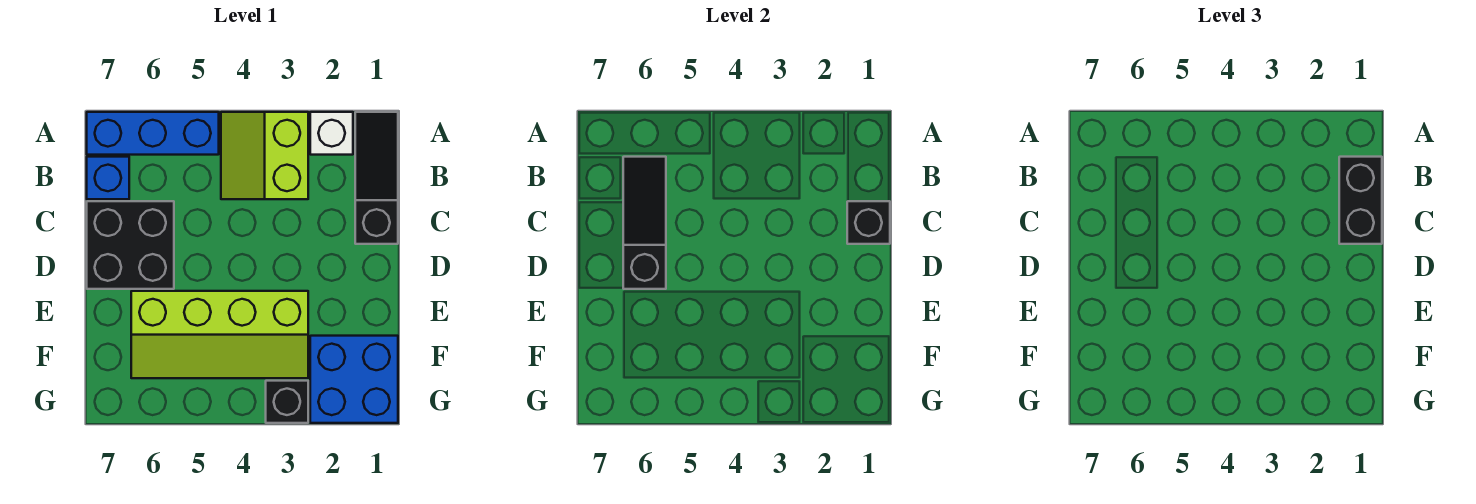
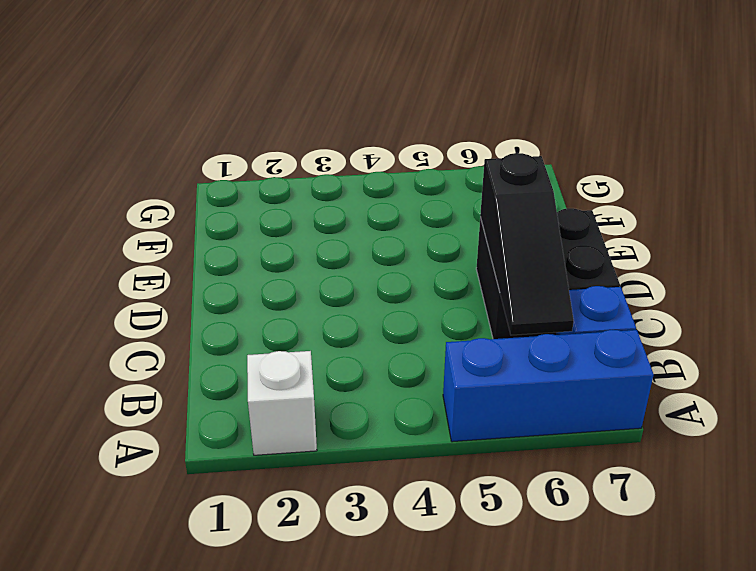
none -> black slope A1:C1 level 1 top C
none -> lime slope A3:B4 level 1 top 3
none -> lime slope E3:F6 level 1 top E

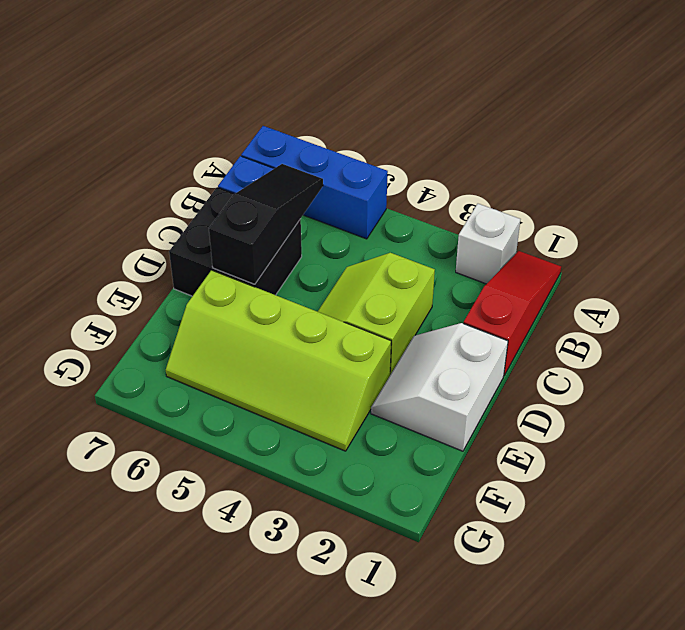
red slope A1:C1 level 1 top C -> black slope A1:C1 level 1 top C
lime slope C3:D4 level 1 top 3 -> lime slope A3:B4 level 1 top 3
white slope D1:E2 level 1 top 1 -> none
none -> blue brick F1:G2 level 1
none -> black brick G3 level 1
none -> black brick C1 level 2

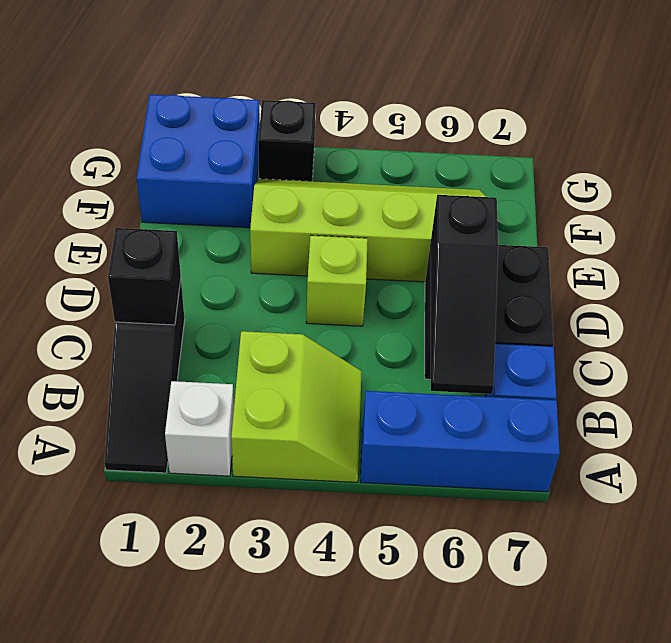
lime brick D4 level 1 -> none
none -> black brick B1:C1 level 3

